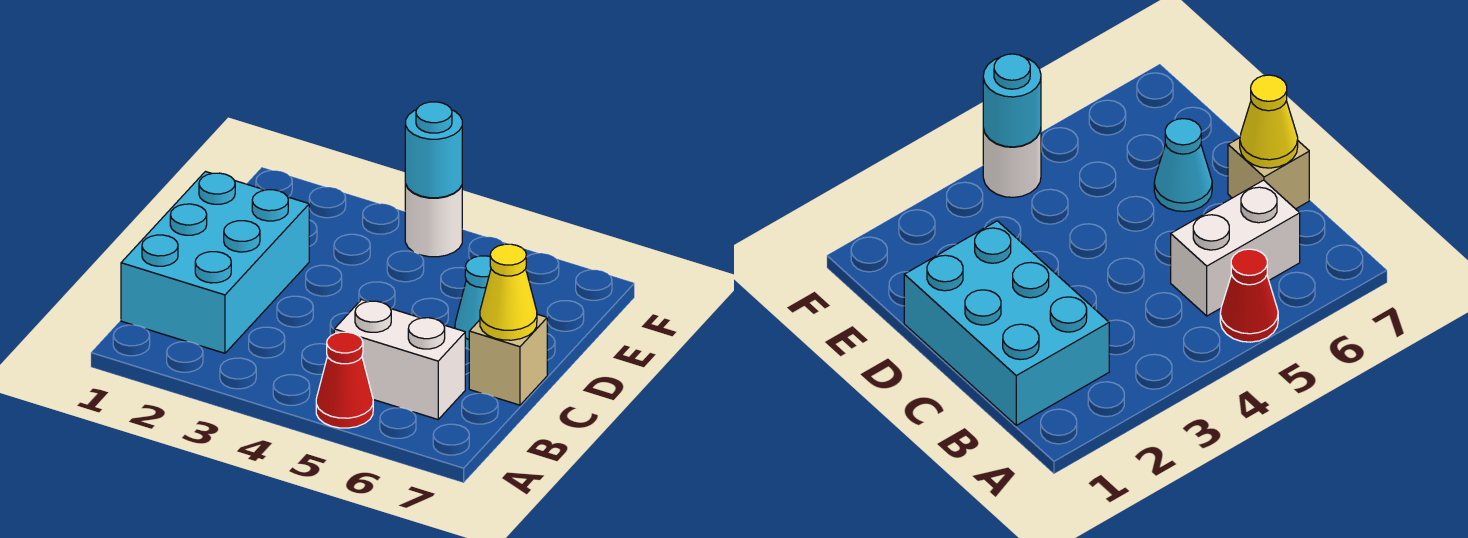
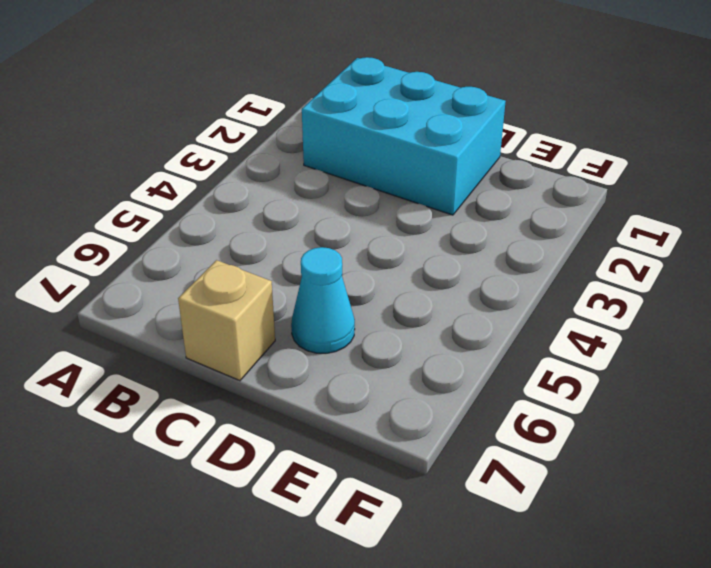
none -> red cone A5 level 1
none -> white brick B5:B6 level 1

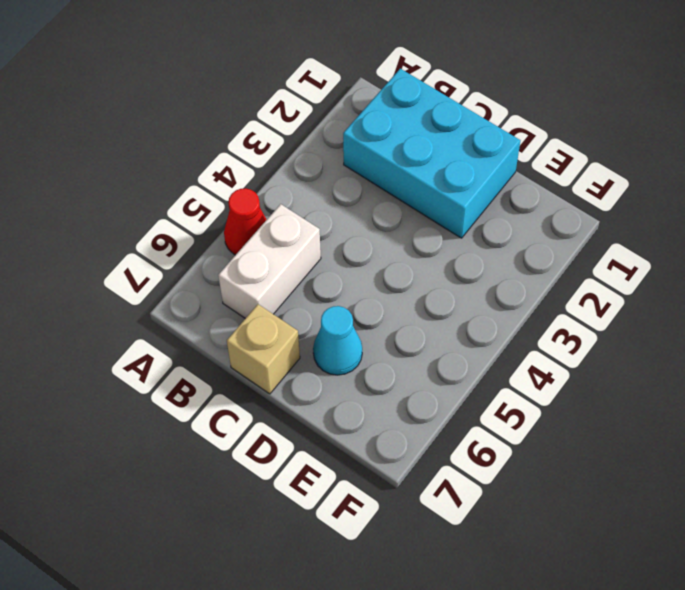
none -> white round brick F4 level 1
none -> yellow cone C7 level 2

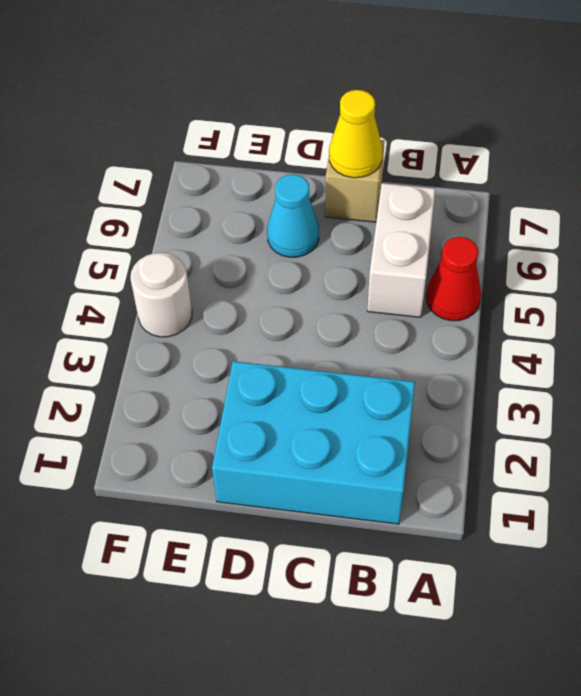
none -> cyan round brick F4 level 2

